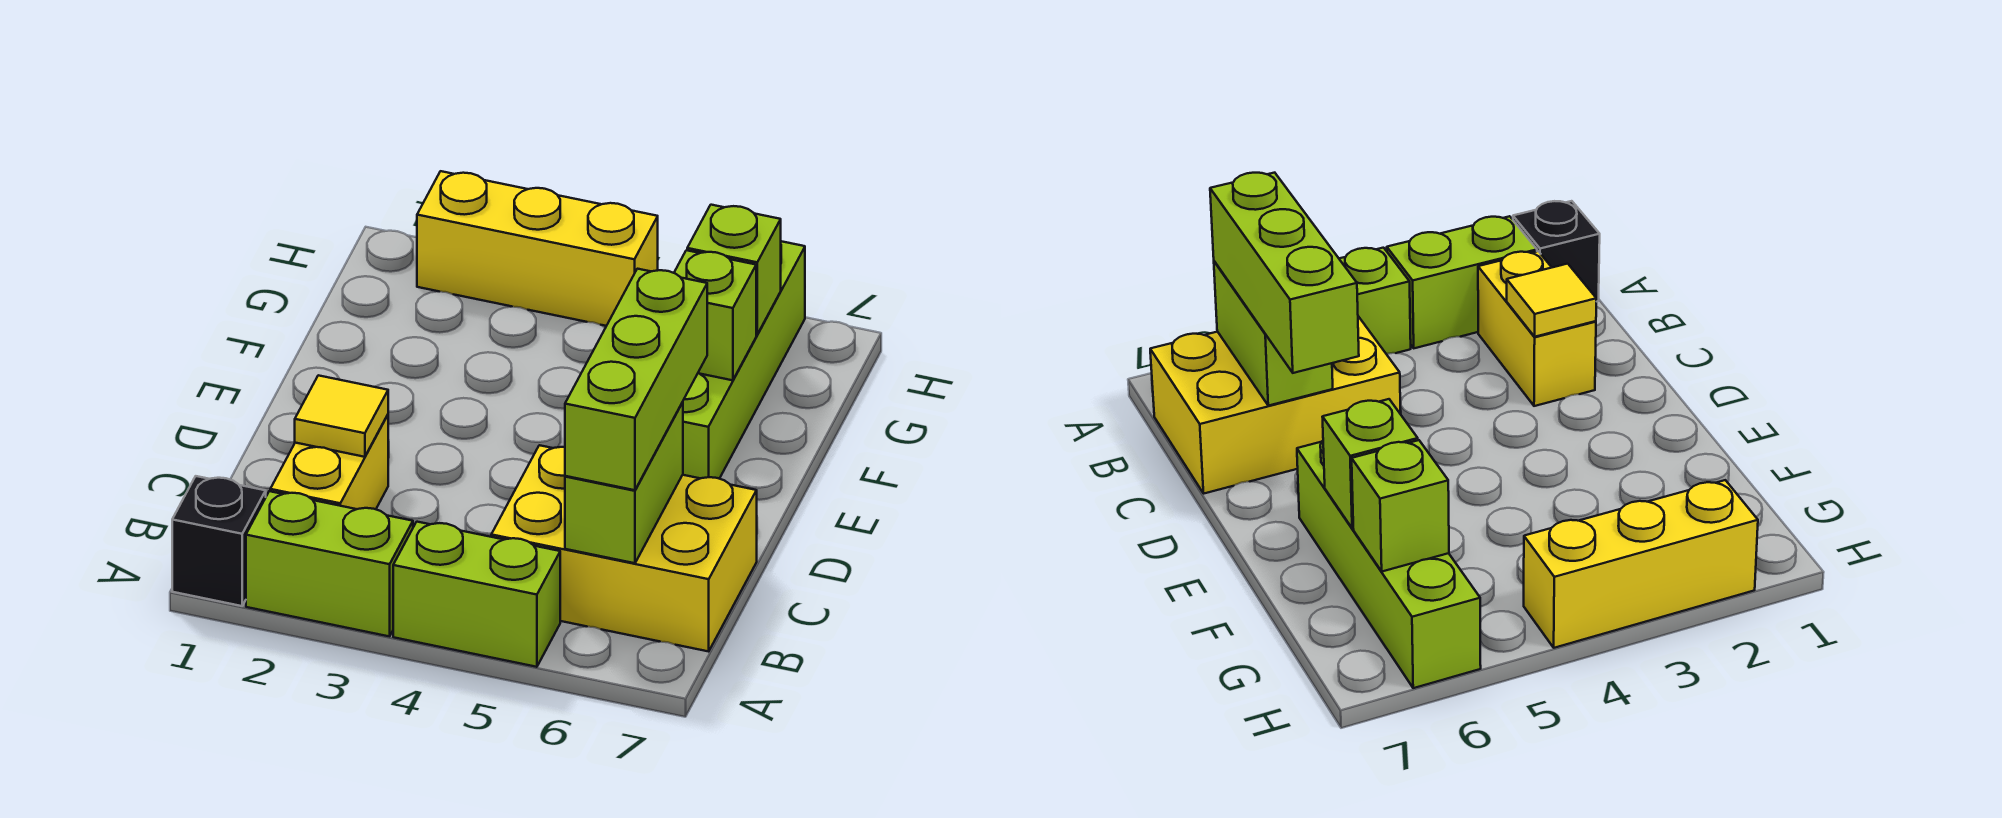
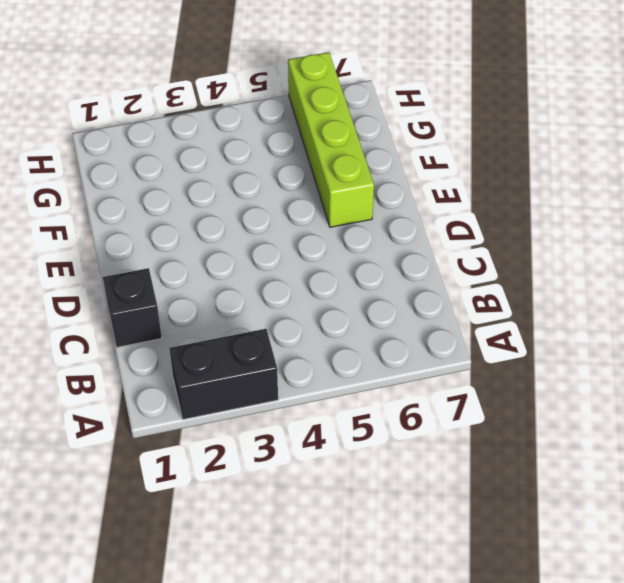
black brick A2:A3 level 1 -> lime brick A2:A3 level 1
black brick C1 level 1 -> black brick A1 level 1
none -> lime brick A4:A5 level 1
none -> yellow brick B2:C2 level 1
none -> yellow brick B5:C7 level 1

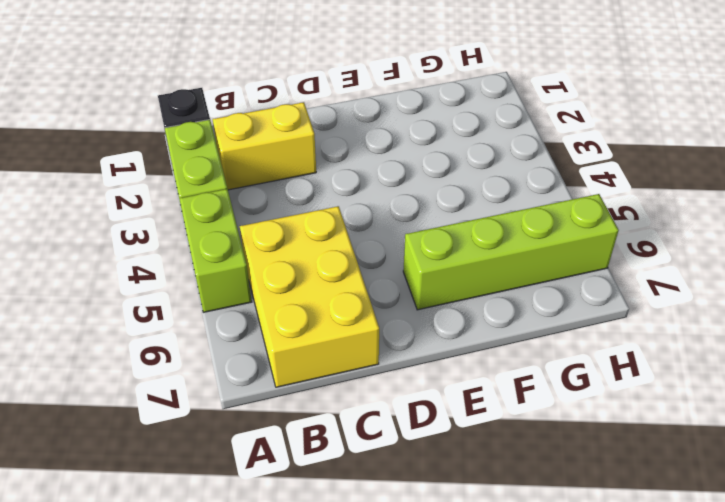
none -> yellow brick H2:H4 level 1
none -> lime brick B6:C6 level 2
none -> yellow tile C2 level 2

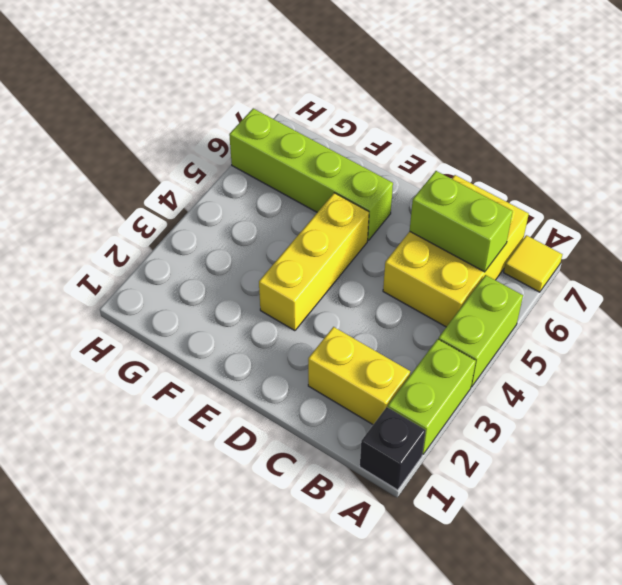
yellow tile A7 level 1 -> yellow tile C2 level 2
yellow brick E3:E5 level 1 -> yellow brick H2:H4 level 1
none -> lime brick F6 level 2
none -> lime brick G6 level 2
none -> lime brick B6:D6 level 3

